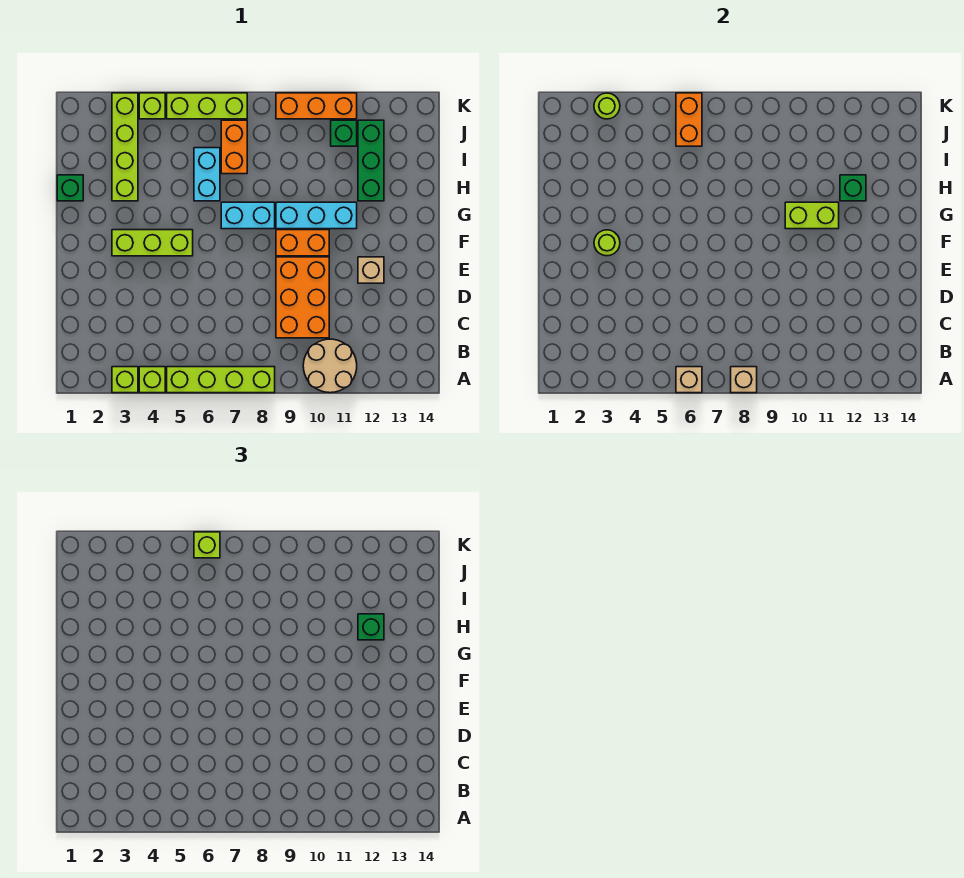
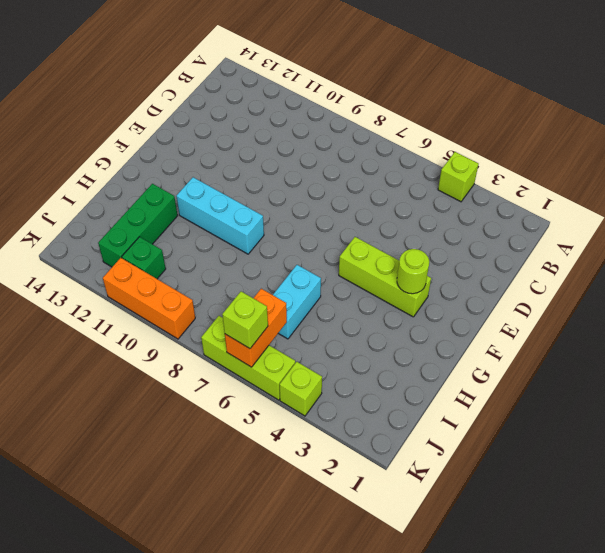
none -> lime brick A3 level 1
none -> lime brick A5:A8 level 1
none -> tan round brick A10:B11 level 1

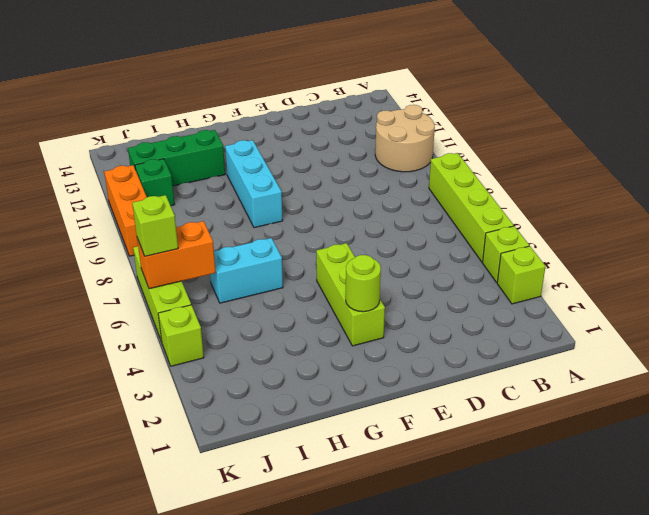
none -> orange brick C9:E10 level 1
none -> tan brick E12 level 1
none -> orange brick F9:F10 level 1

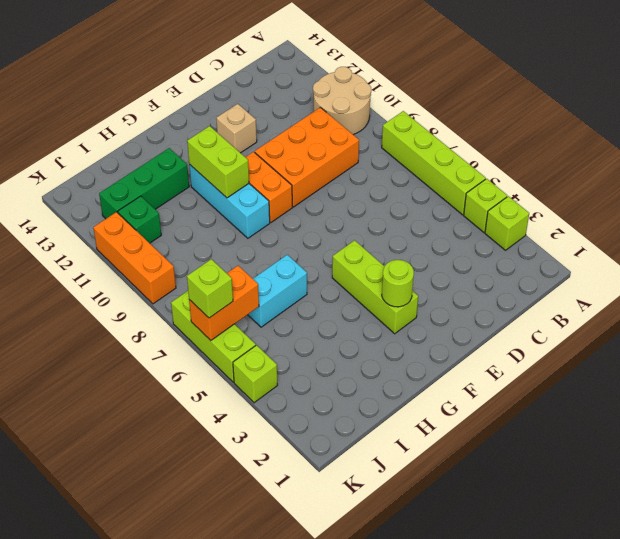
none -> cyan brick G7:G8 level 1
none -> green brick H1 level 1
none -> lime brick H3:K3 level 1

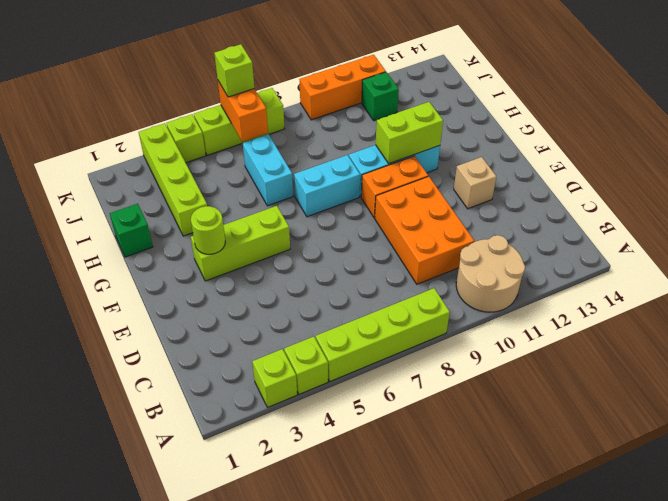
none -> green brick H12:J12 level 1
none -> orange brick I7:J7 level 1
none -> tan brick A6 level 2

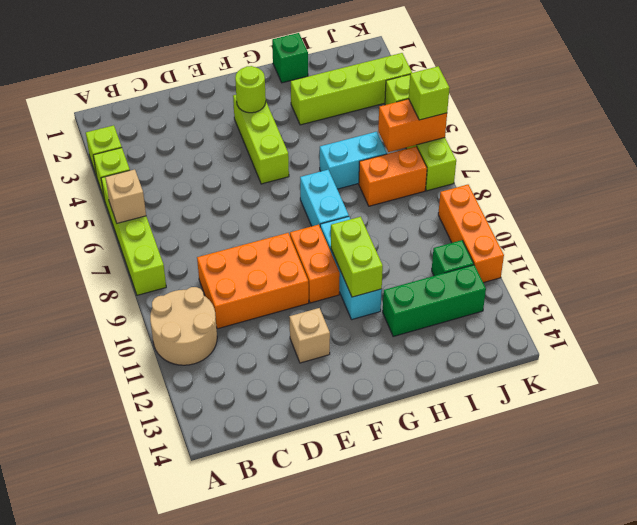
none -> tan brick A8 level 2
none -> green brick H12 level 2
none -> lime round brick K3 level 2

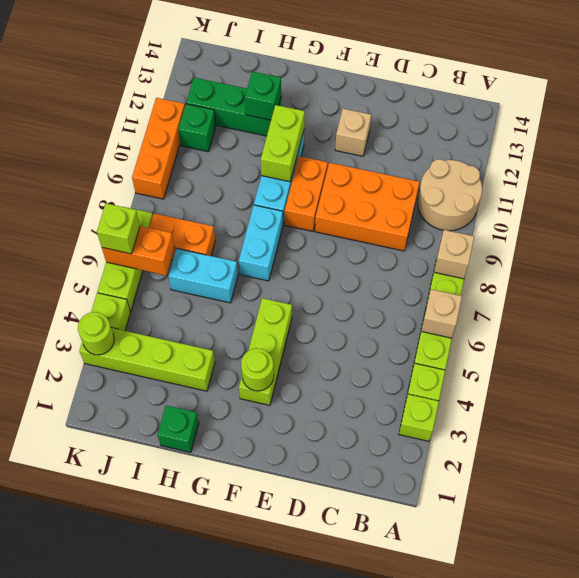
none -> green brick H12 level 3

